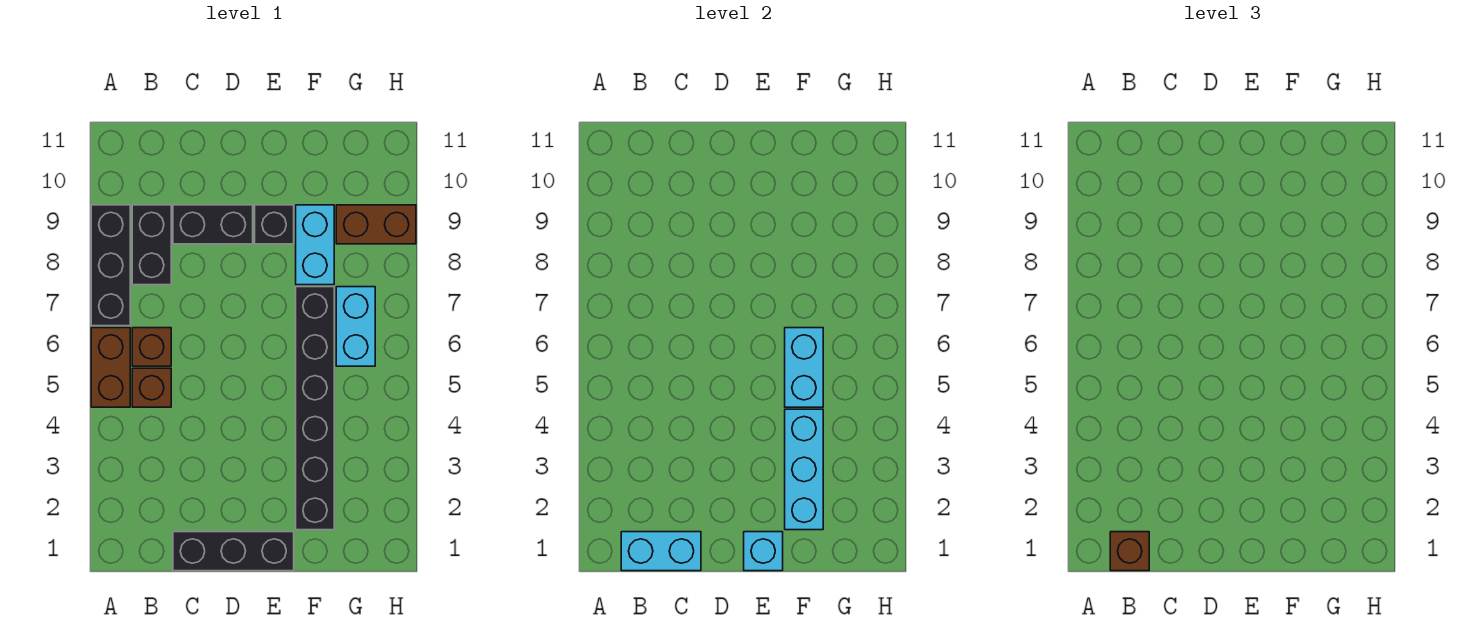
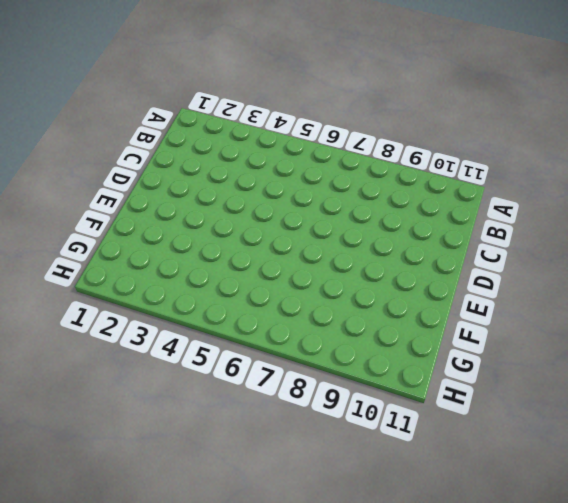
none -> brown brick A5:A6 level 1
none -> black brick A7:A9 level 1
none -> brown brick B5 level 1

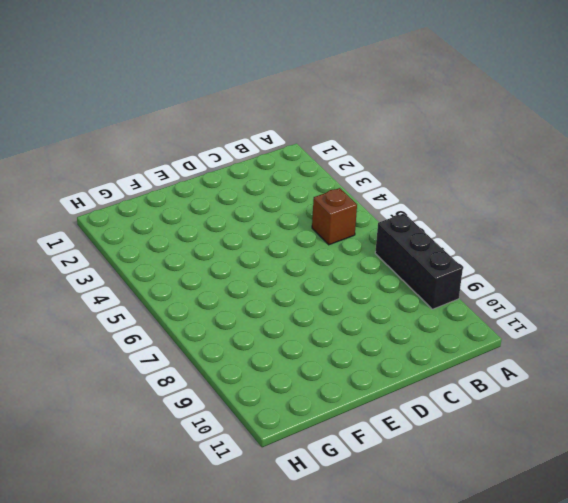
none -> brown brick A5:A6 level 1
none -> brown brick B6 level 1
none -> black brick B8:B9 level 1

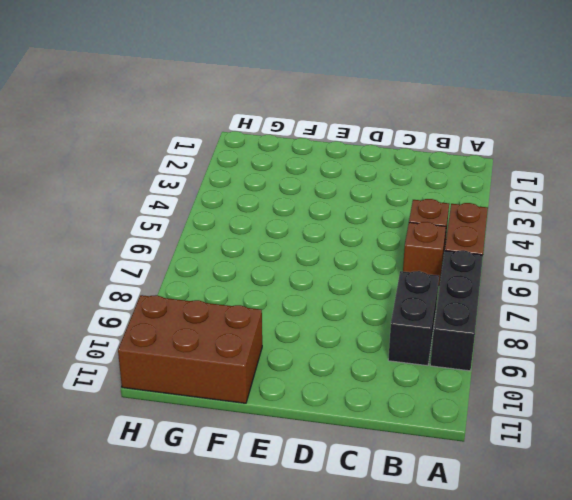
brown brick F10:H11 level 1 -> none
none -> black brick C1:E1 level 1
none -> black brick C9:D9 level 1
none -> black brick E9 level 1

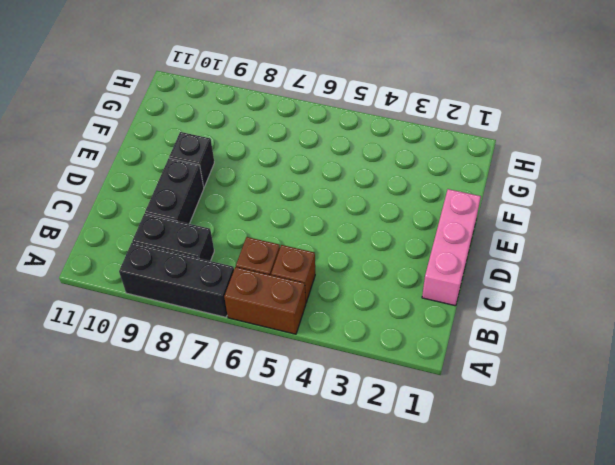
pink brick C1:E1 level 1 -> black brick C1:E1 level 1
none -> black brick F2:F7 level 1
none -> cyan brick F8:F9 level 1
none -> cyan brick G6:G7 level 1

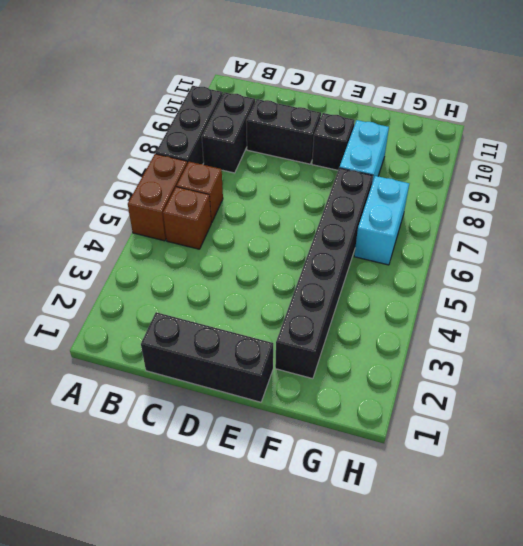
none -> brown brick G9:H9 level 1
none -> cyan brick B1:C1 level 2
none -> cyan brick E1 level 2

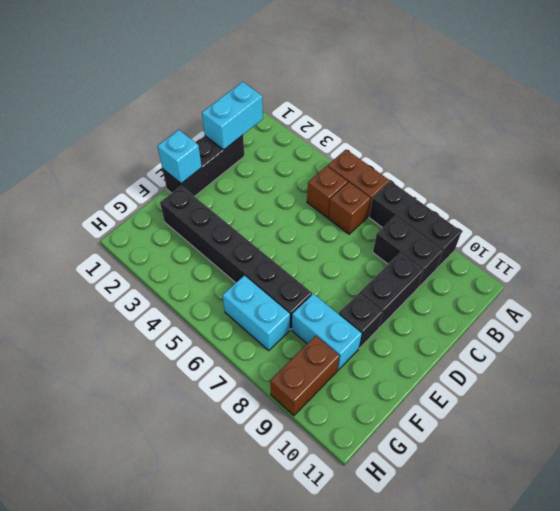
none -> cyan brick F2:F4 level 2
none -> cyan brick F5:F6 level 2
none -> brown brick B1 level 3

